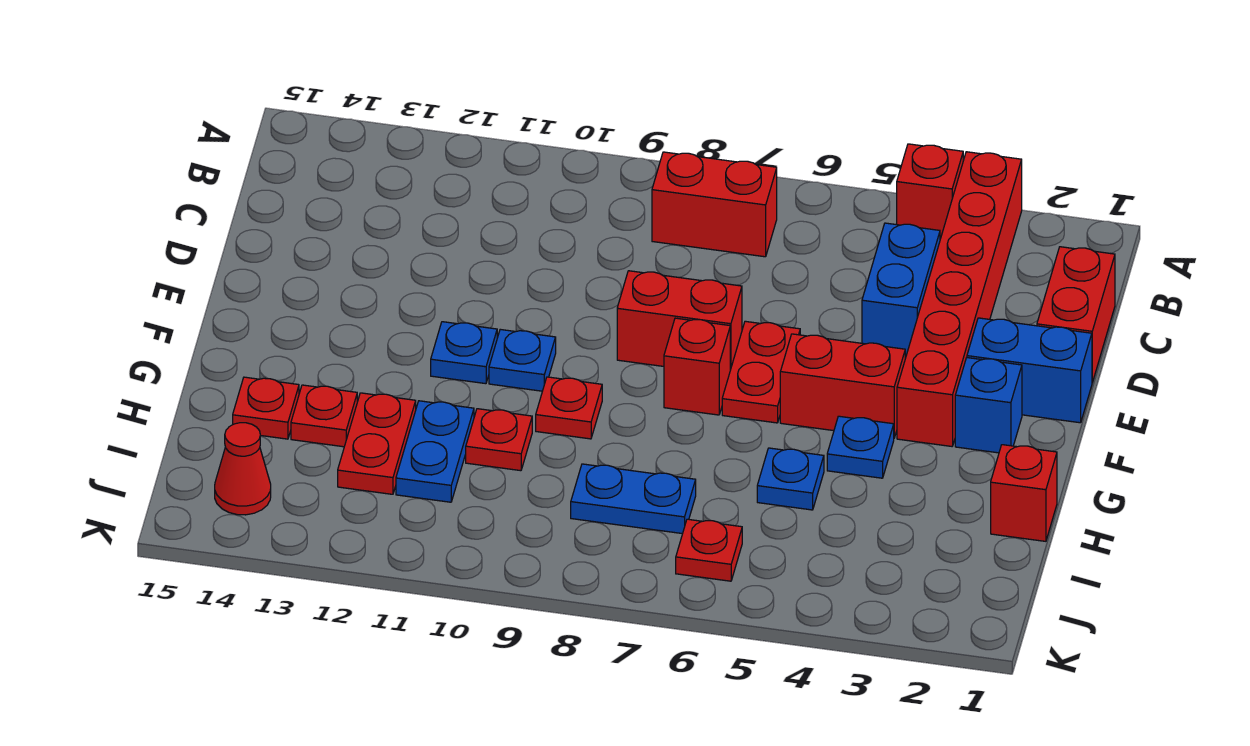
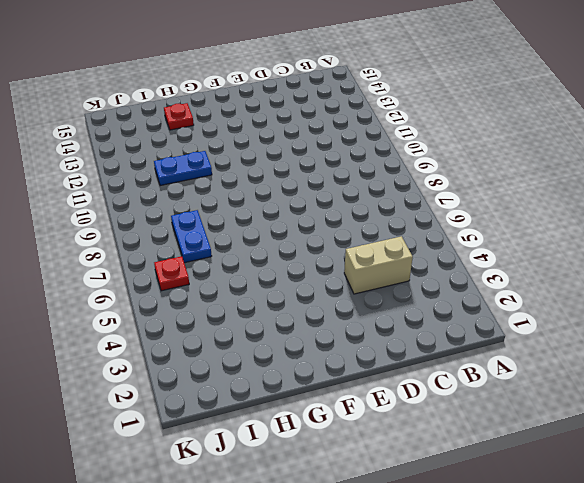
tan brick C4:D4 level 1 -> blue brick C4:D4 level 1
none -> red brick A3:F3 level 1
none -> red brick A4 level 1
none -> red brick B7:B8 level 1

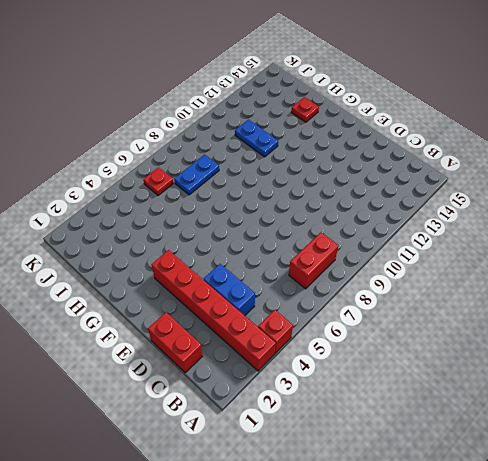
none -> blue brick E1:E2 level 1
none -> red plate E6:F6 level 1
none -> red brick E7:E8 level 1

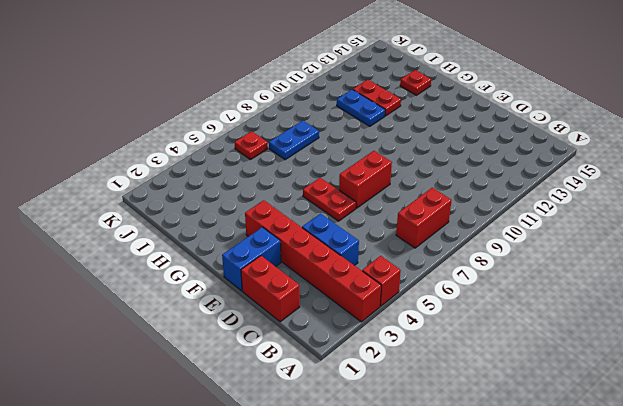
none -> blue brick F2 level 1
none -> red brick F4:F5 level 1
none -> red brick F7 level 1

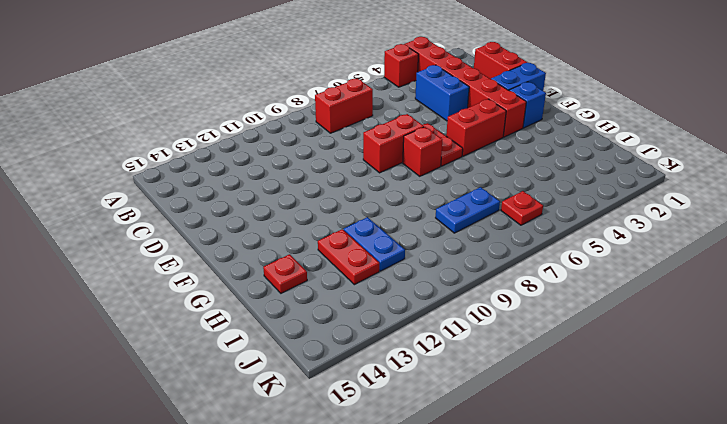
none -> blue plate F10 level 1
none -> blue plate F11 level 1
none -> blue plate G4 level 1

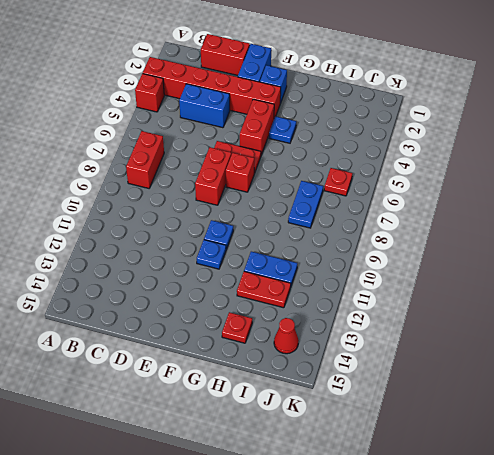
none -> red plate G9 level 1
none -> red brick H1 level 1
none -> blue plate H5 level 1

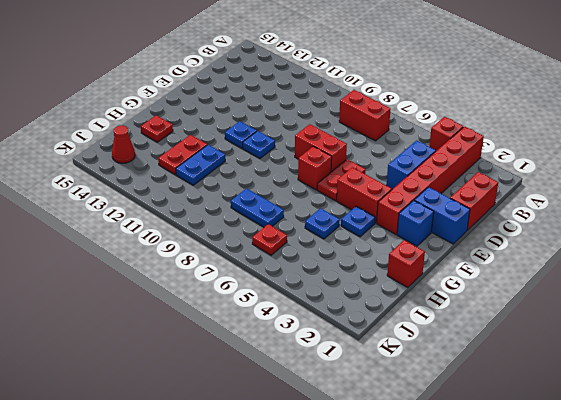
none -> red plate G9 level 1
none -> red plate H10 level 1
none -> red plate H13 level 1

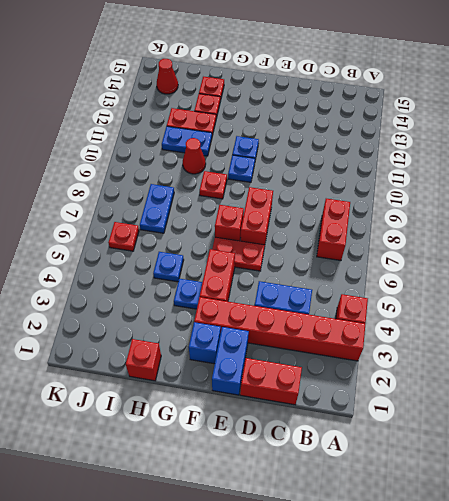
red cone H10 level 1 -> red plate H10 level 1

